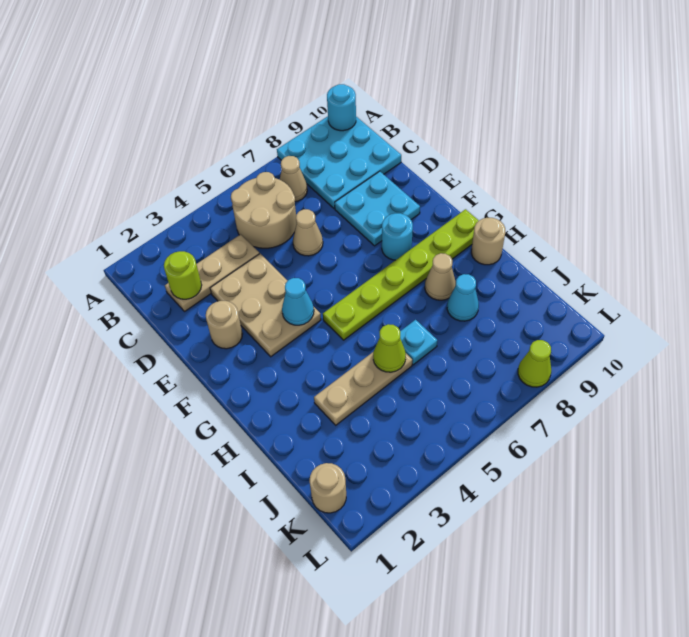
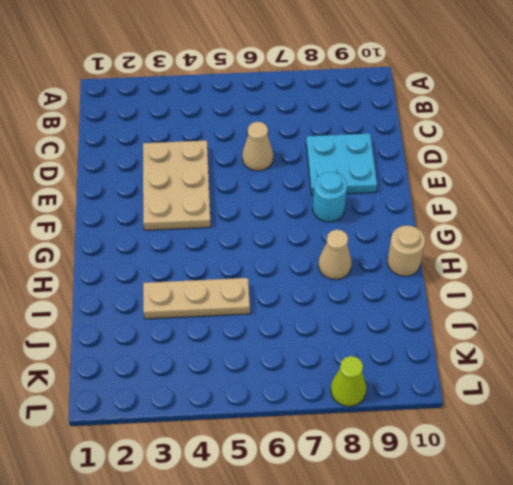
none -> cyan plate A8:C10 level 1
none -> tan round brick B5:C6 level 1
none -> tan cone B7 level 1

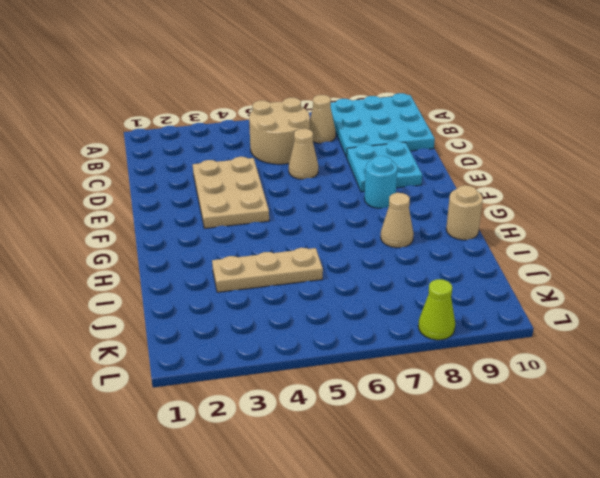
none -> tan plate C2:C4 level 1
none -> tan round brick E2 level 1
none -> lime plate G5:G10 level 1

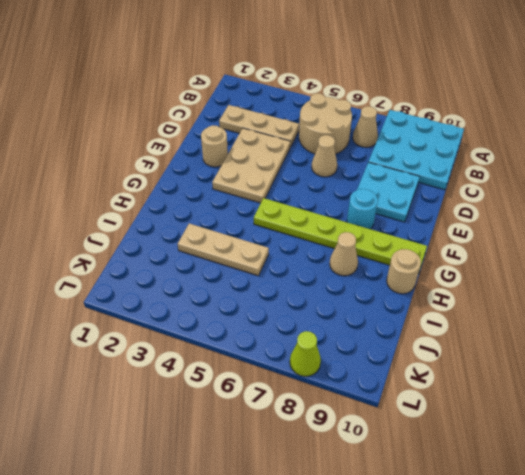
none -> cyan plate I6 level 1
none -> cyan cone I8 level 1
none -> tan round brick K1 level 1

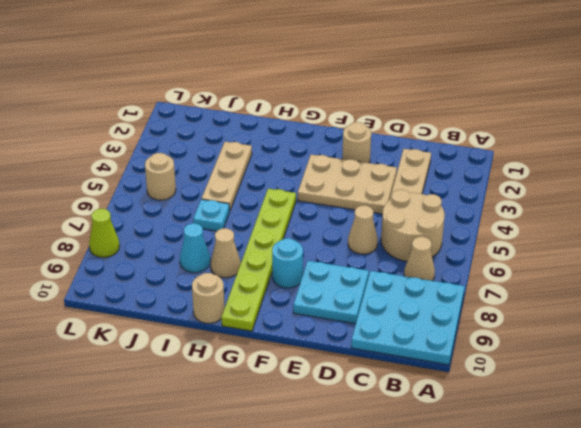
tan round brick K5 level 1 -> tan round brick K1 level 1
none -> cyan round brick A10 level 2
none -> lime round brick C2 level 2
none -> cyan cone F4 level 2

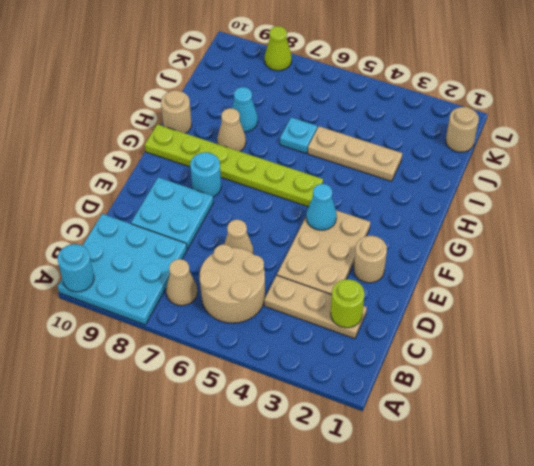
none -> lime cone I5 level 2

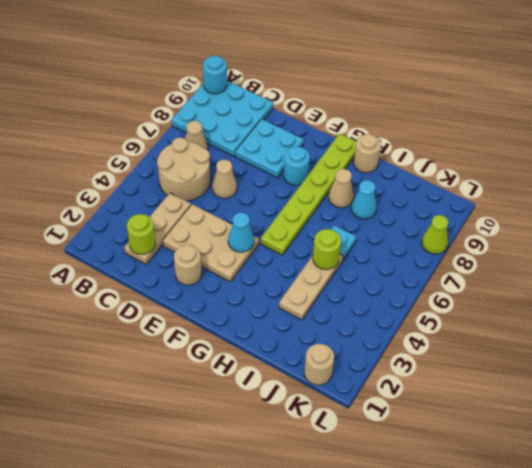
lime round brick I5 level 2 -> lime cone I5 level 2

